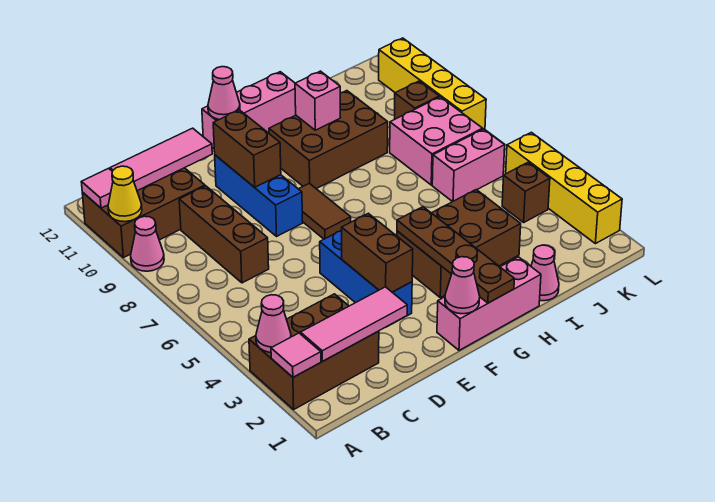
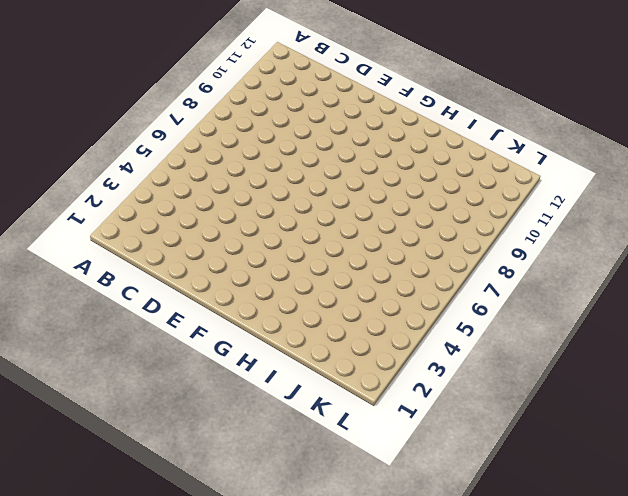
none -> brown brick A2:C3 level 1
none -> pink cone A9 level 1
none -> brown brick A10:C11 level 1
none -> brown brick C7:C9 level 1

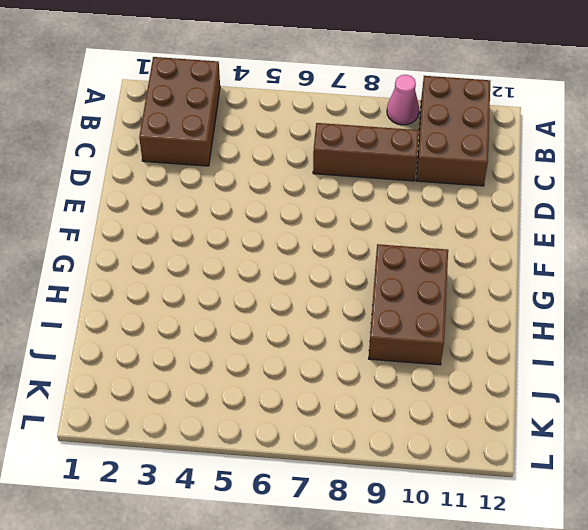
none -> blue brick E3:E5 level 1
none -> blue brick E8:E10 level 1
none -> pink brick F1:H1 level 1
none -> brown tile F7:F8 level 1

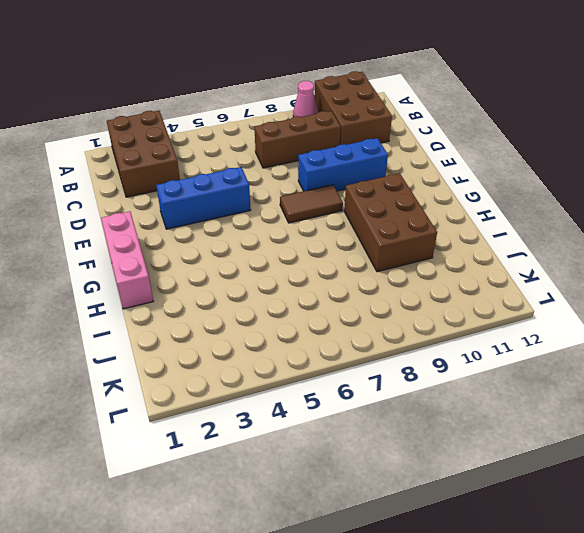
none -> pink brick F12:H12 level 1
none -> brown brick G3:I4 level 1
none -> pink cone I1 level 1
none -> pink brick J6:K6 level 1

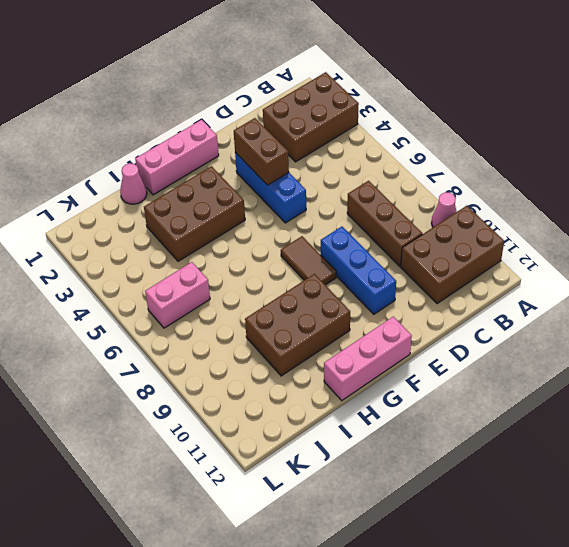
none -> pink brick J7:K8 level 1
none -> brown brick K4 level 1
none -> brown brick K9 level 1
none -> yellow brick L2:L5 level 1

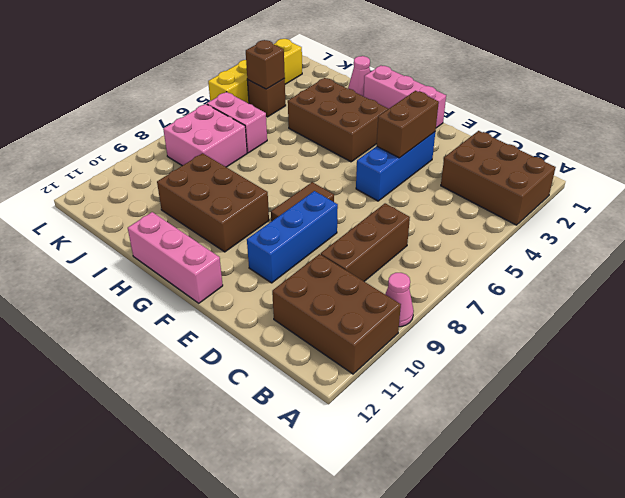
brown brick K4 level 2 -> brown brick K9 level 1
none -> yellow brick L8:L11 level 1
none -> pink tile A2 level 2
none -> pink cone A3 level 2
none -> yellow cone A10 level 2

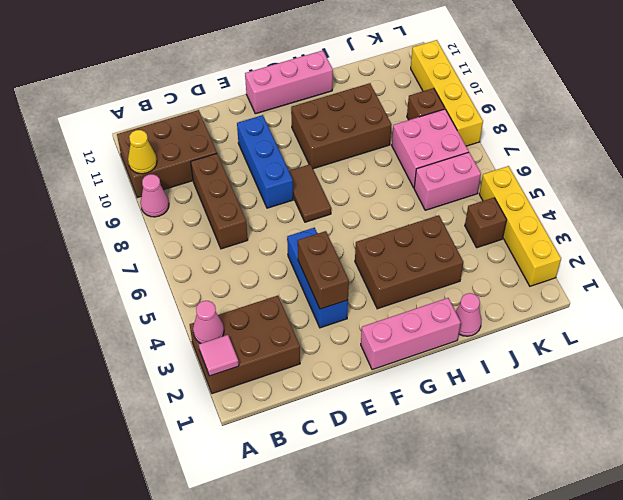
none -> pink tile A11 level 2
none -> pink tile B2:D2 level 2
none -> pink tile B11:D11 level 2
none -> brown brick E9:E10 level 2

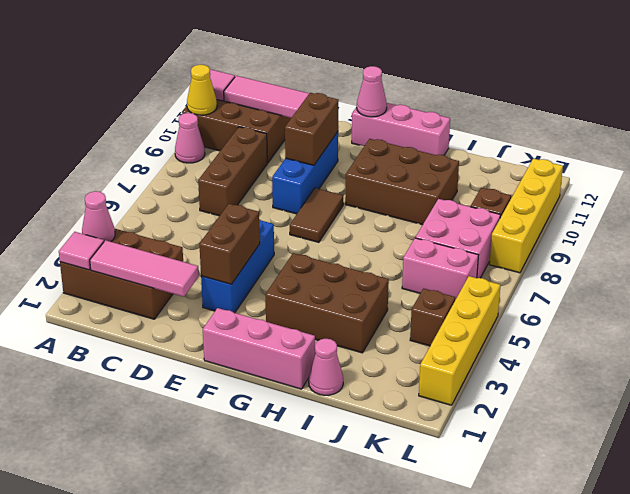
none -> pink cone F1 level 2
none -> brown plate G1:G4 level 2
none -> pink brick H10 level 2

